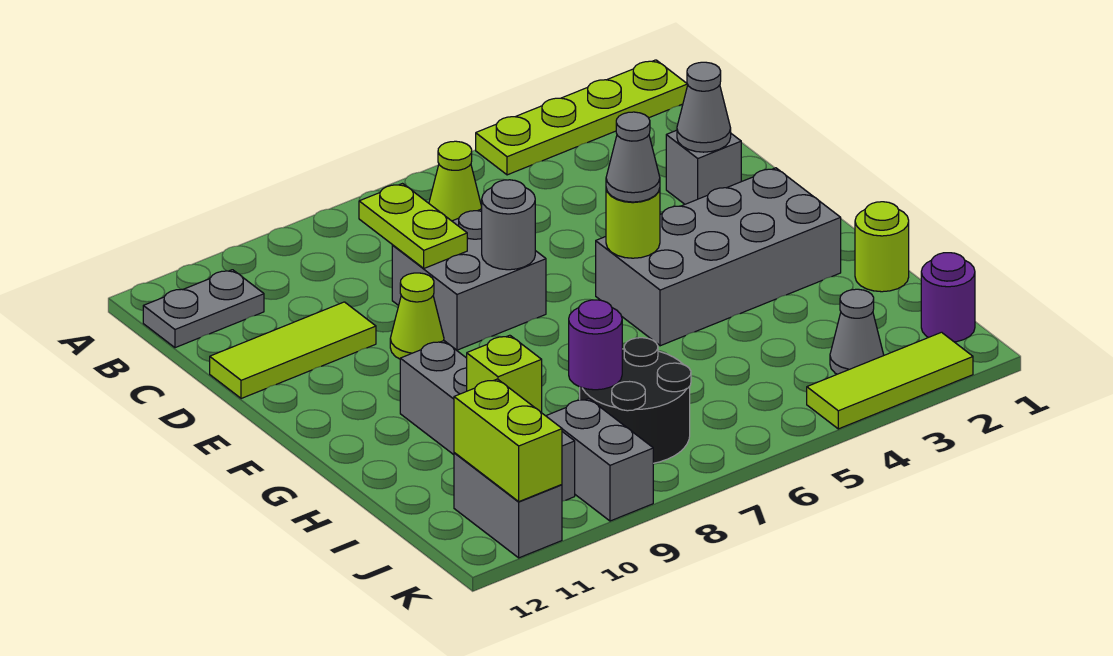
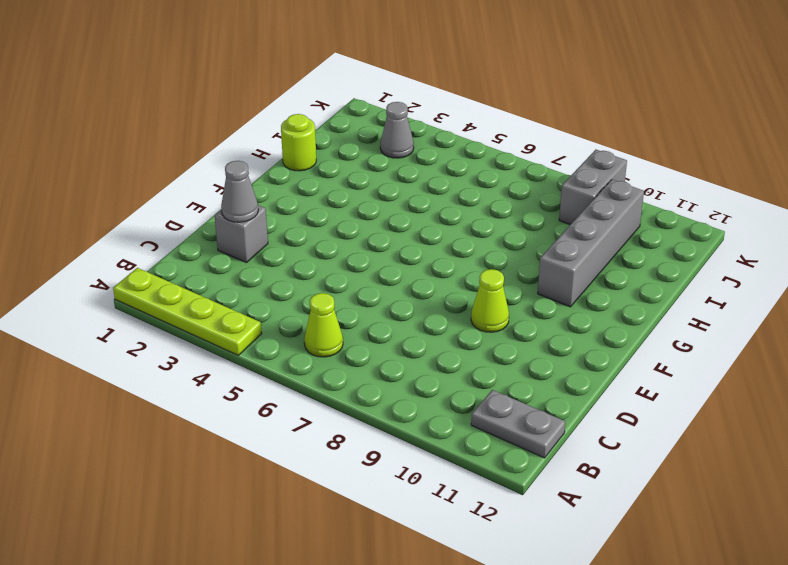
none -> grey brick D7:E8 level 1
none -> lime tile D10:D12 level 1
none -> grey brick F2:G5 level 1

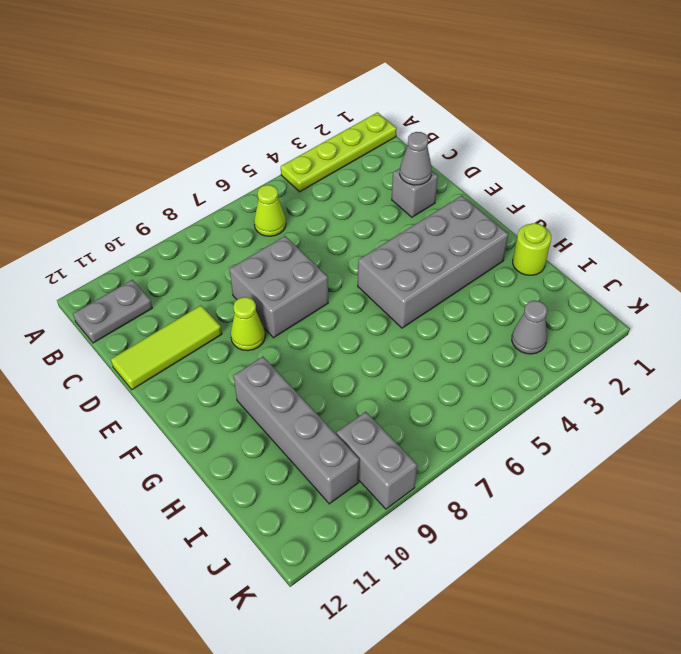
none -> black round brick I7:J8 level 1
none -> purple round brick J1 level 1
none -> grey brick J11:K11 level 1

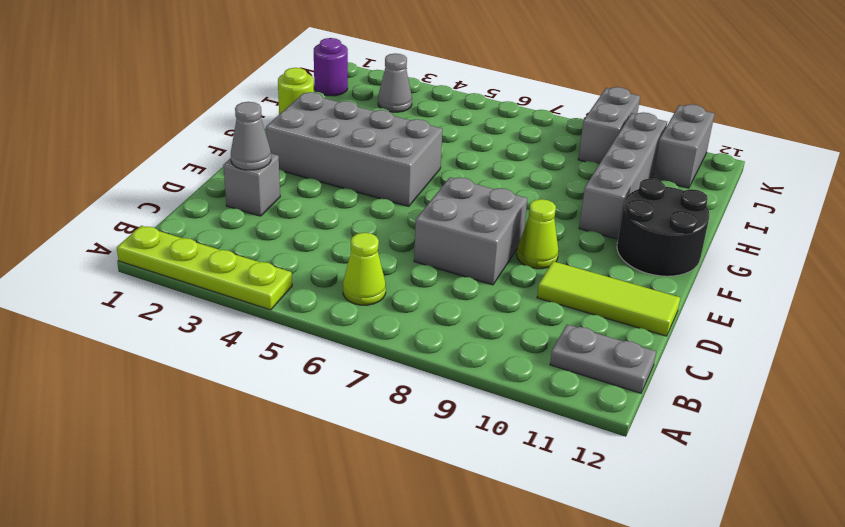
black round brick F11:G12 level 1 -> black round brick I7:J8 level 1
none -> lime tile K2:K4 level 1
none -> lime plate C8:D8 level 2
none -> grey round brick E7 level 2

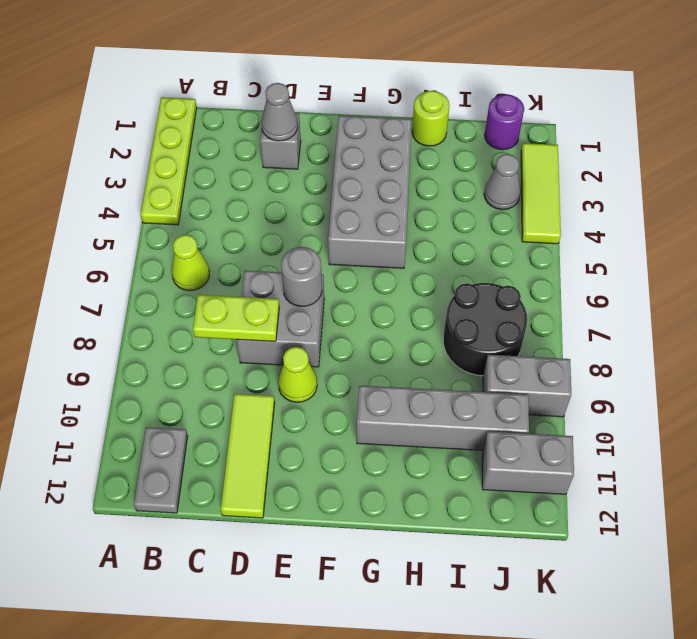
none -> lime round brick F5 level 2
none -> purple round brick I8 level 2
none -> lime brick I10 level 2

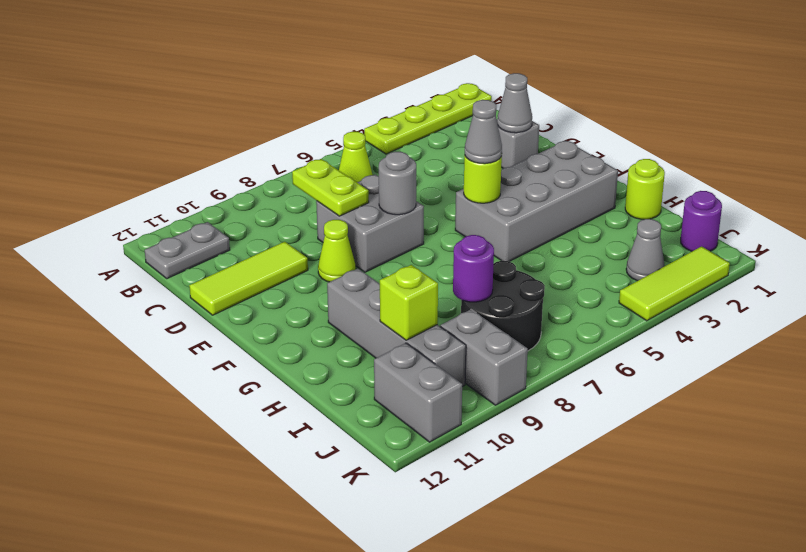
none -> lime brick J11:K11 level 2

